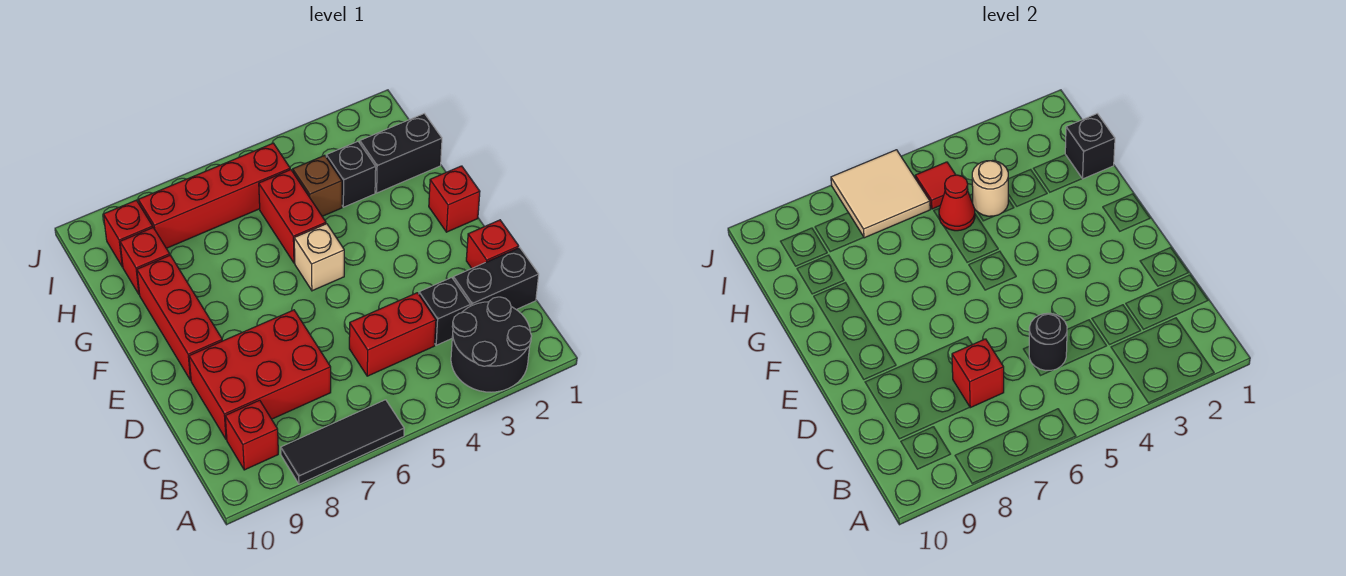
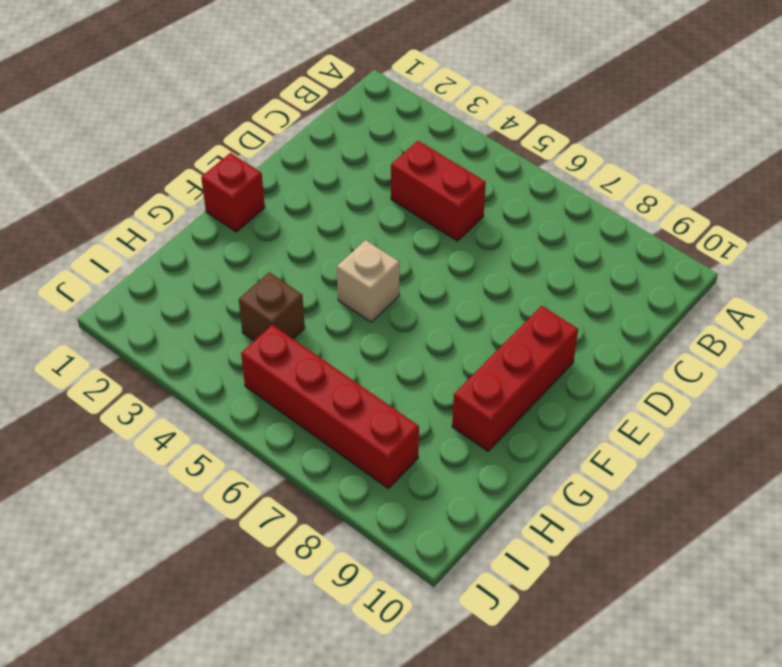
none -> black round brick A2:B3 level 1
none -> black tile A6:A8 level 1
none -> red brick B9 level 1

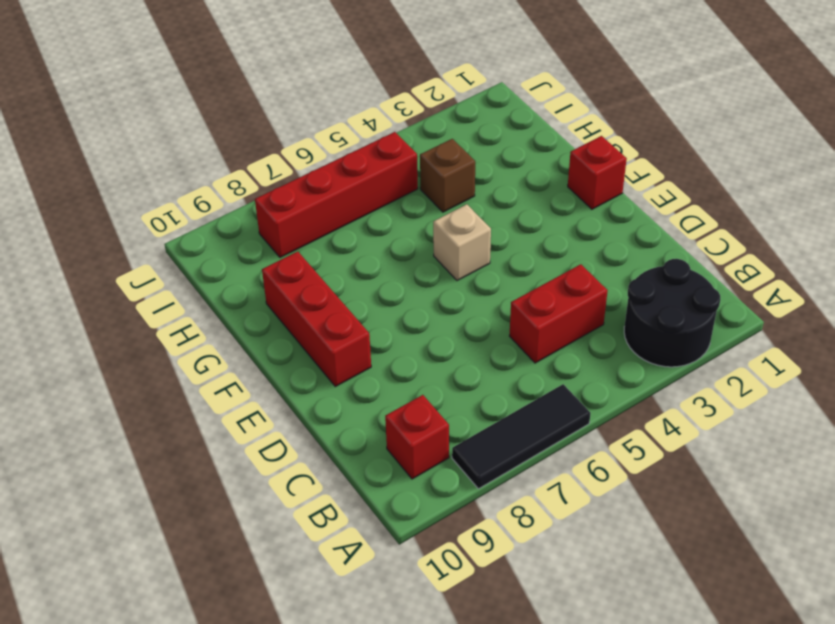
none -> black brick C1:C2 level 1
none -> black brick C3 level 1
none -> red brick C7:D9 level 1

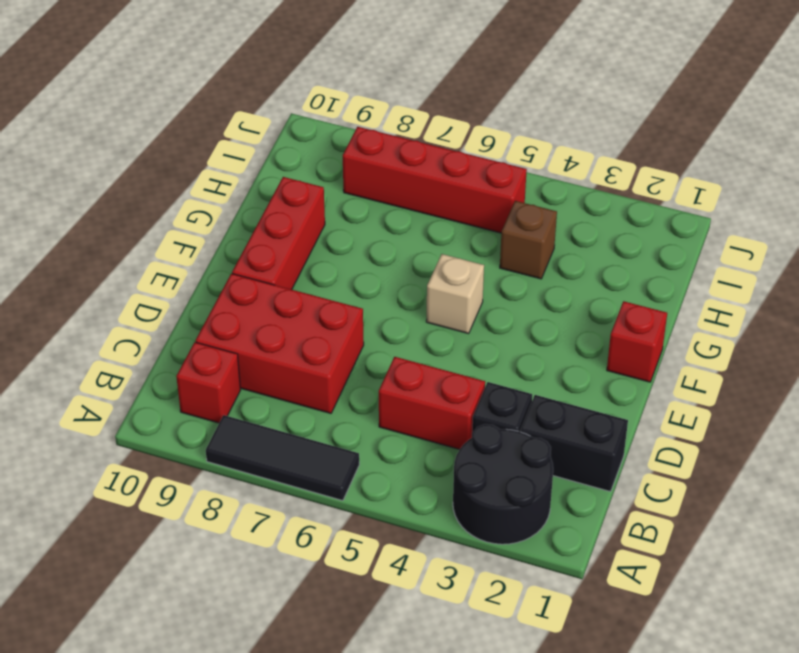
none -> red brick D1 level 1
none -> red brick G5:H5 level 1
none -> black brick H1:H2 level 1

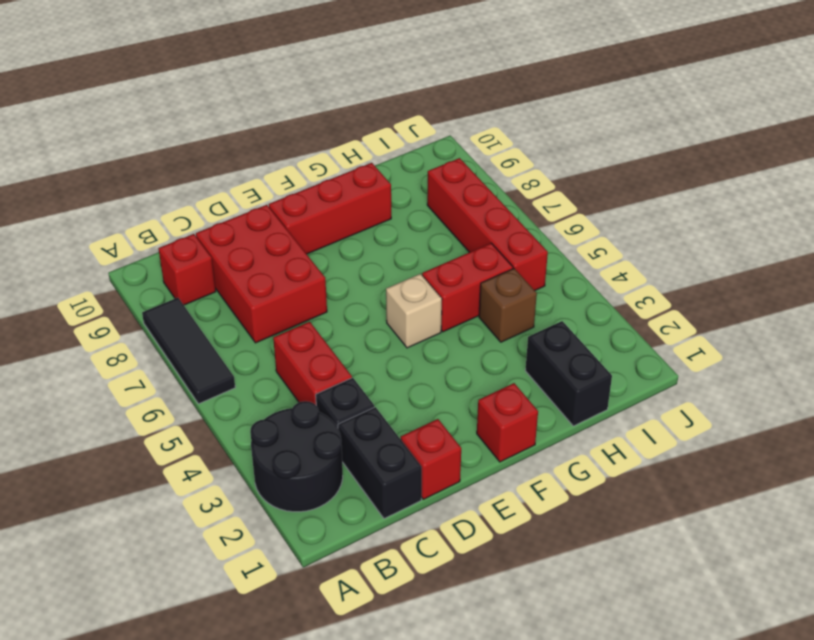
none -> black brick H3 level 1
none -> red brick H9 level 1
none -> red brick I9 level 1

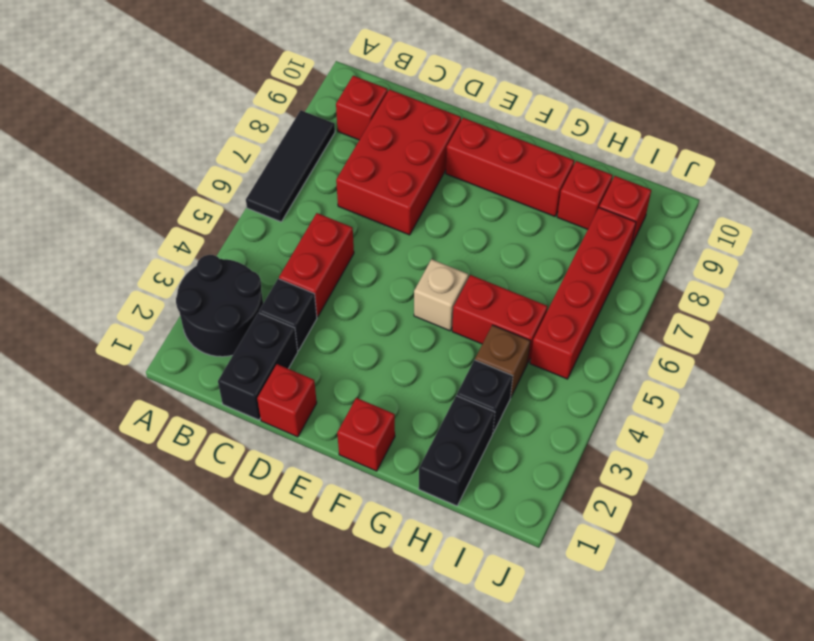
none -> black round brick C5 level 2
none -> red brick C7 level 2
none -> black brick H1 level 2

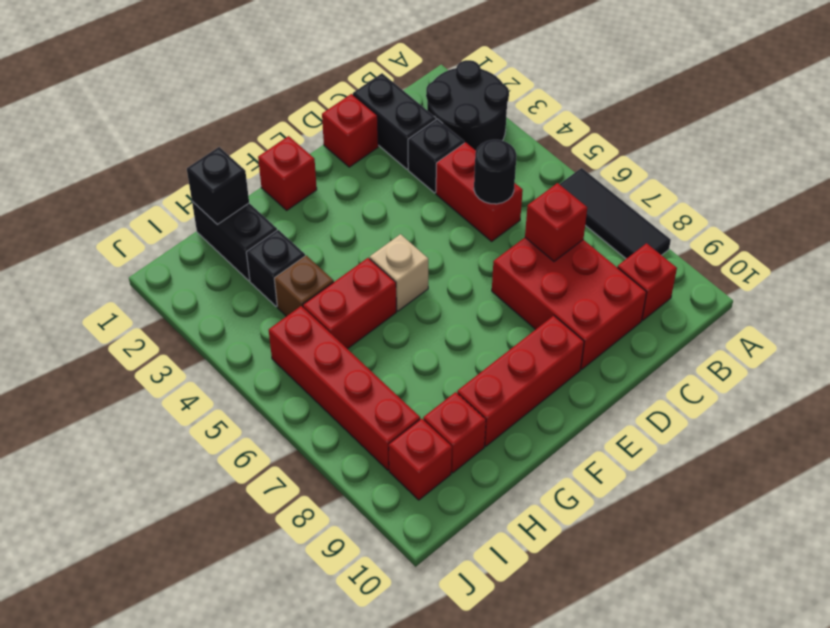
none -> tan round brick H4 level 2
none -> red cone H5 level 2
none -> red tile I5 level 2

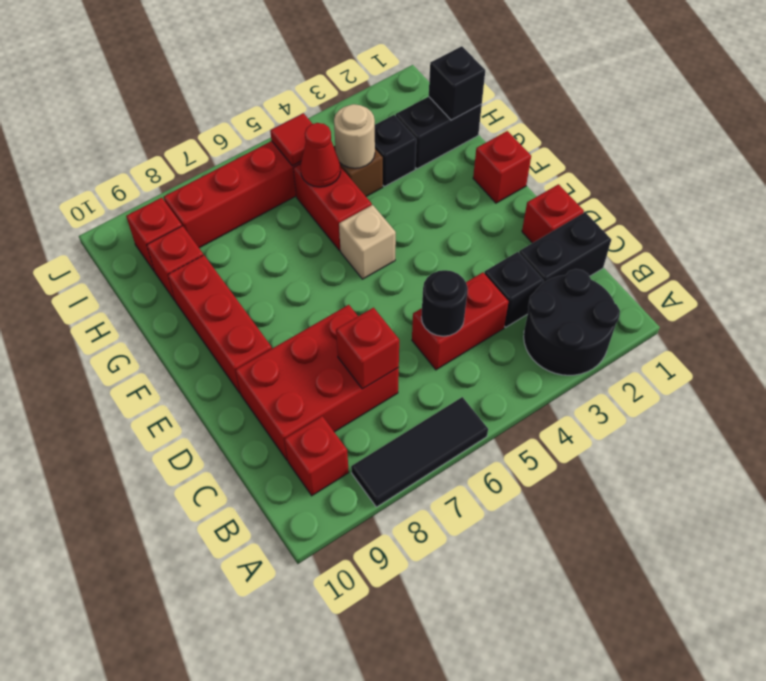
none -> tan tile I6:J7 level 2

